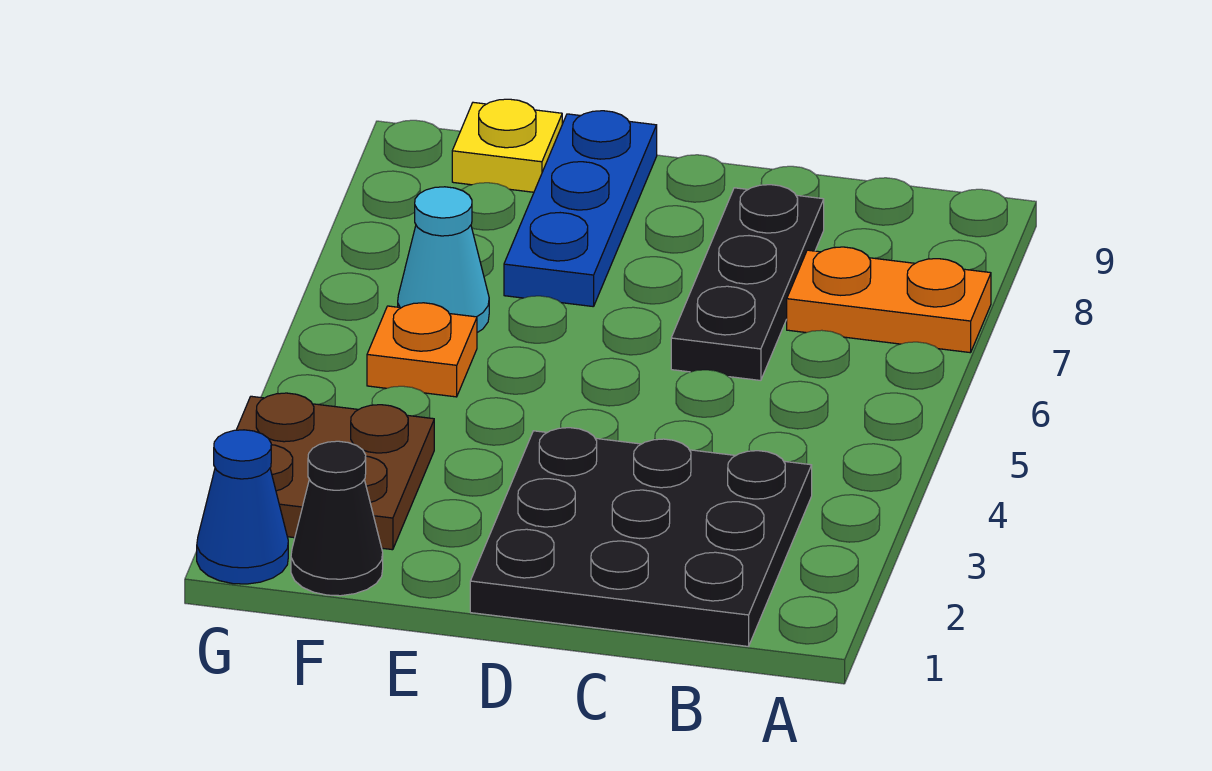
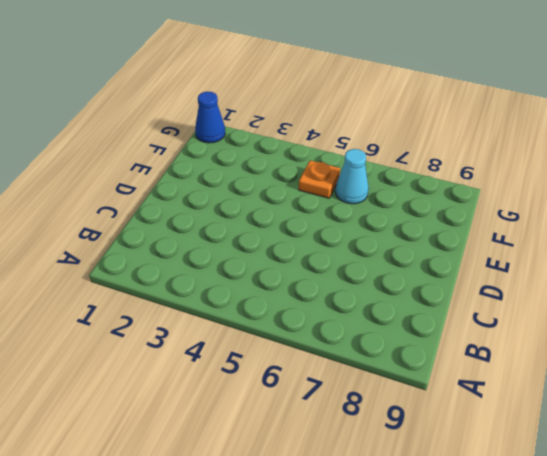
none -> orange plate A7:B7 level 1
none -> black plate B1:D3 level 1

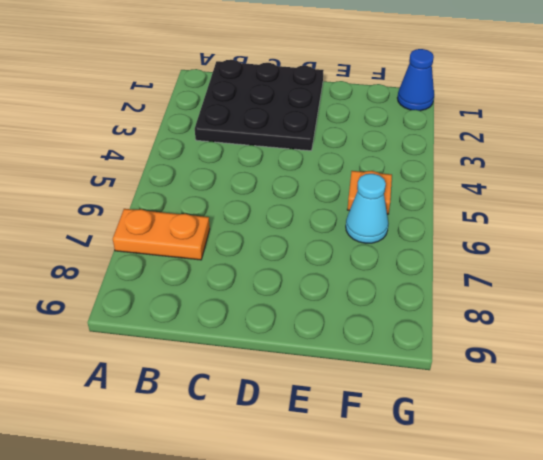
none -> black plate C6:C8 level 1
none -> blue plate E7:E9 level 1

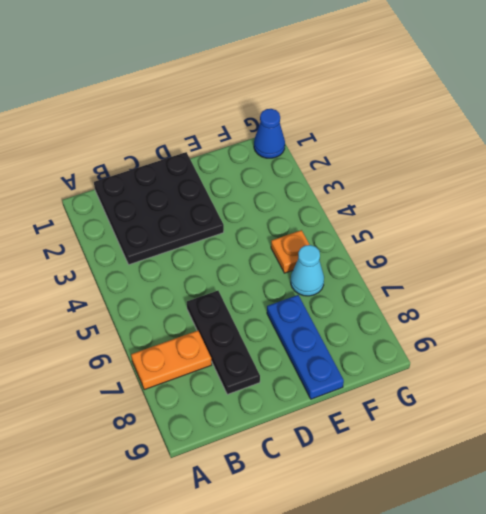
none -> black cone F1 level 1
none -> brown plate F2:G3 level 1

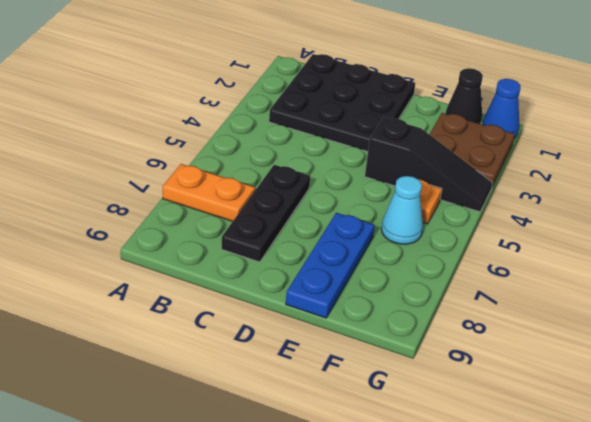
black slope E4:G4 level 1 top E -> none
none -> yellow plate F9 level 1

